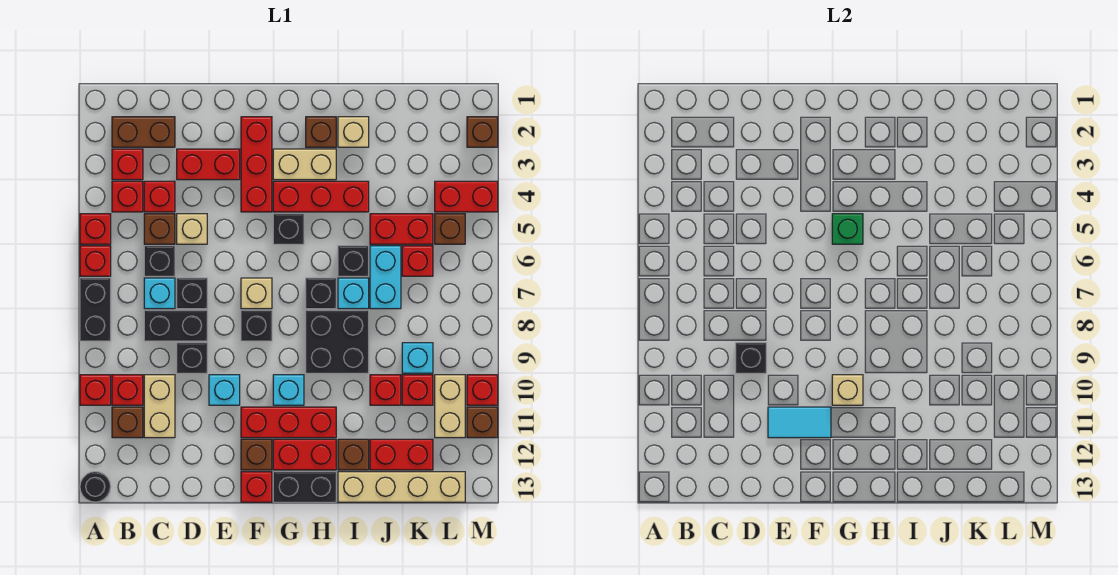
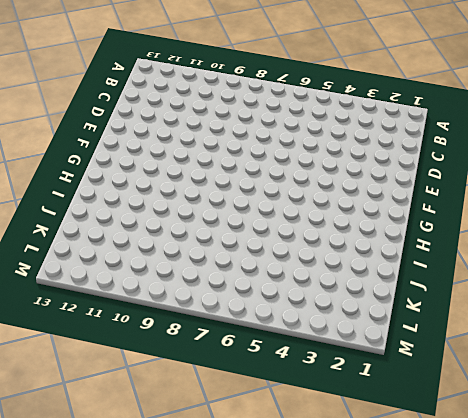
none -> red brick A5 level 1
none -> red brick A6 level 1
none -> black brick A7:A8 level 1
none -> red brick A10 level 1

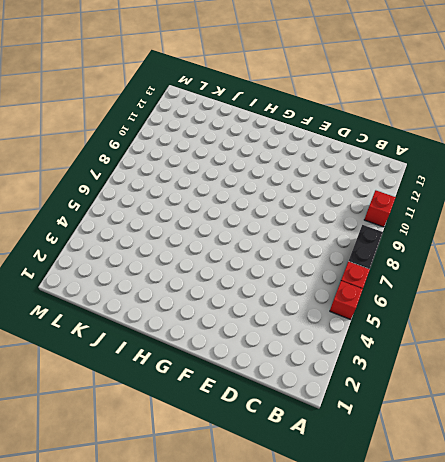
none -> black round brick A13 level 1
none -> brown brick B2:C2 level 1
none -> red brick B3 level 1
none -> red brick B4 level 1

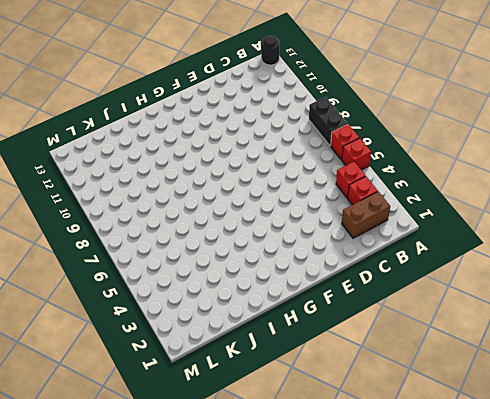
none -> red brick A10 level 1
none -> red brick B10 level 1
none -> brown brick B11 level 1
none -> red brick C4 level 1

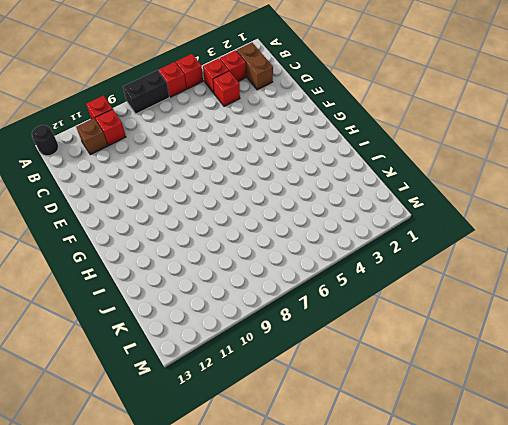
none -> brown brick C5 level 1
none -> black brick C6 level 1
none -> cyan brick C7 level 1
none -> black brick C8:D8 level 1

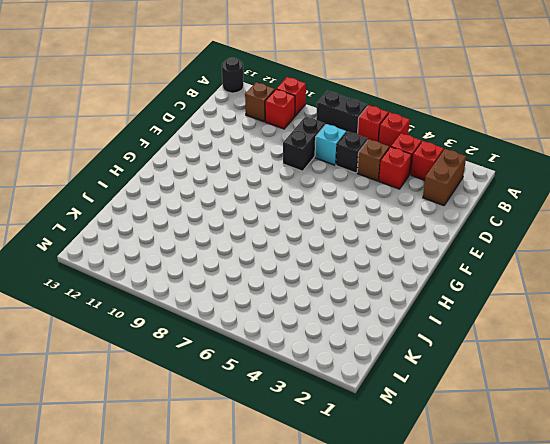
none -> tan brick C10:C11 level 1
none -> red brick D3:E3 level 1
none -> tan brick D5 level 1
none -> black brick D7 level 1

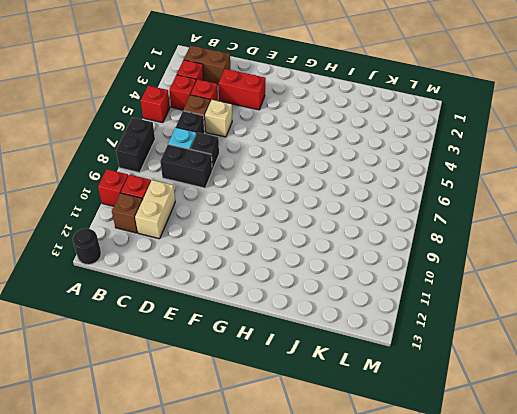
none -> red brick A6 level 1
none -> black brick D9 level 1
none -> cyan brick E10 level 1
none -> red brick F2:F4 level 1

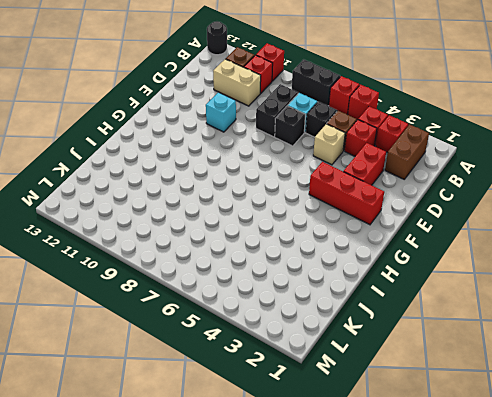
none -> black brick D9 level 1
none -> tan brick F7 level 1
none -> black brick F8 level 1
none -> red brick F11:H11 level 1

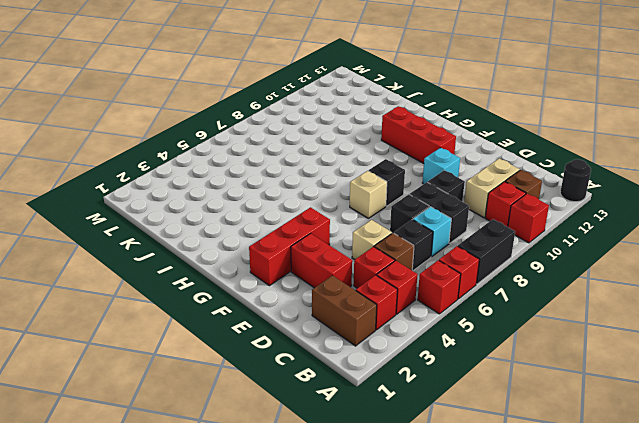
none -> brown brick F12 level 1
none -> red brick F13 level 1
none -> tan brick G3:H3 level 1
none -> red brick G4:I4 level 1

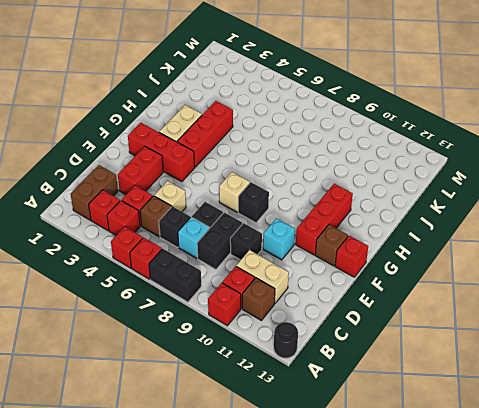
none -> black brick G5 level 1
none -> cyan brick G10 level 1
none -> red brick G12:H12 level 1
none -> black brick G13:H13 level 1

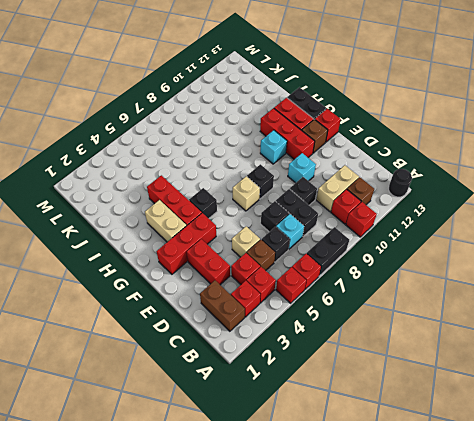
none -> brown brick H2 level 1
none -> black brick H7 level 1
none -> black brick H8:I9 level 1
none -> tan brick I2 level 1

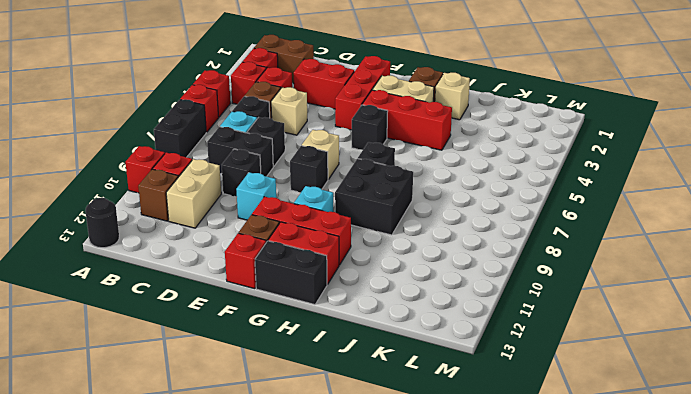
none -> black brick I6 level 1
none -> cyan brick I7 level 1
none -> brown brick I12 level 1
none -> tan brick I13:L13 level 1

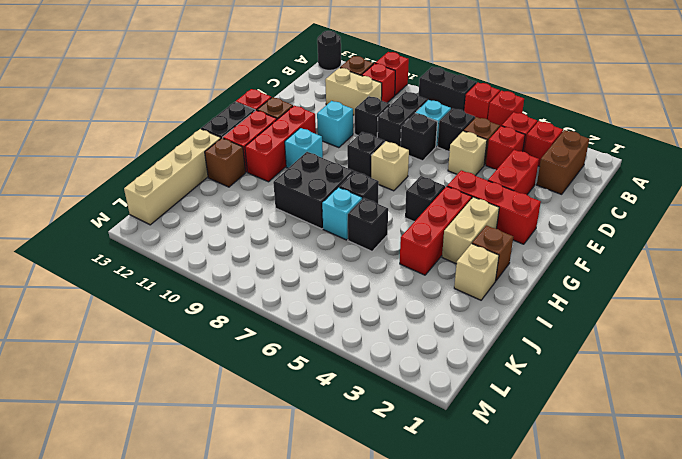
none -> red brick J5:K5 level 1
none -> cyan brick J6:J7 level 1
none -> red brick J10 level 1
none -> red brick J12:K12 level 1

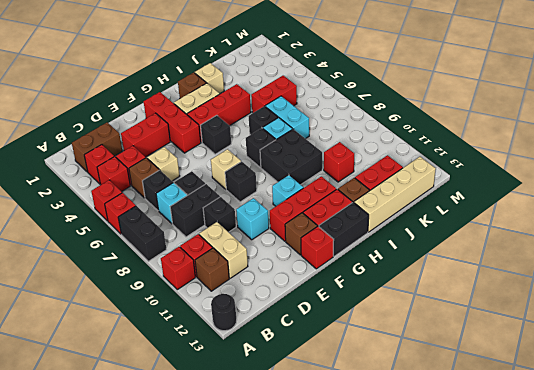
none -> red brick K6 level 1
none -> cyan brick K9 level 1
none -> red brick K10 level 1
none -> red brick L4:M4 level 1

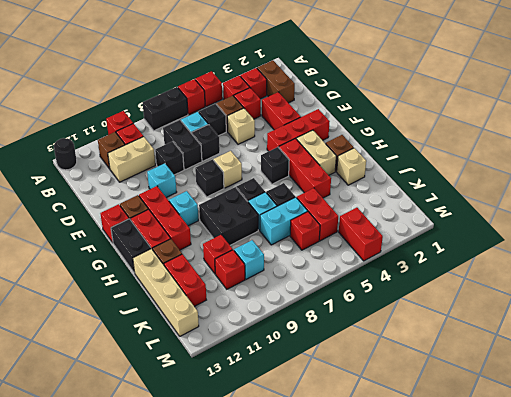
none -> brown brick L5 level 1
none -> tan brick L10:L11 level 1
none -> brown brick M2 level 1
none -> red brick M10 level 1

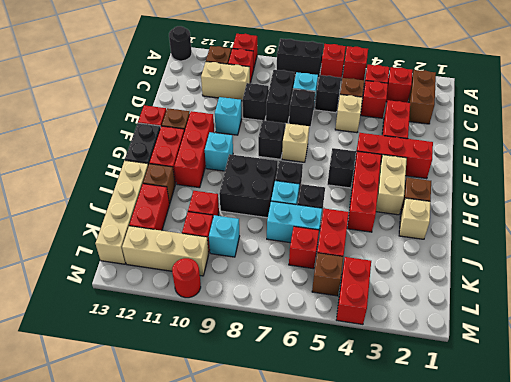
tan brick L10:L12 level 1 -> tan brick L10:L11 level 1
red round brick M10 level 1 -> red brick M10 level 1
none -> brown brick M2 level 1
none -> brown brick M11 level 1
none -> black brick D9 level 2
none -> cyan tile E11:F11 level 2

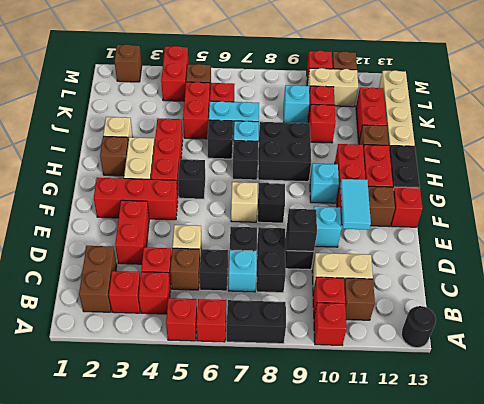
none -> green brick G5 level 2
none -> tan brick G10 level 2

